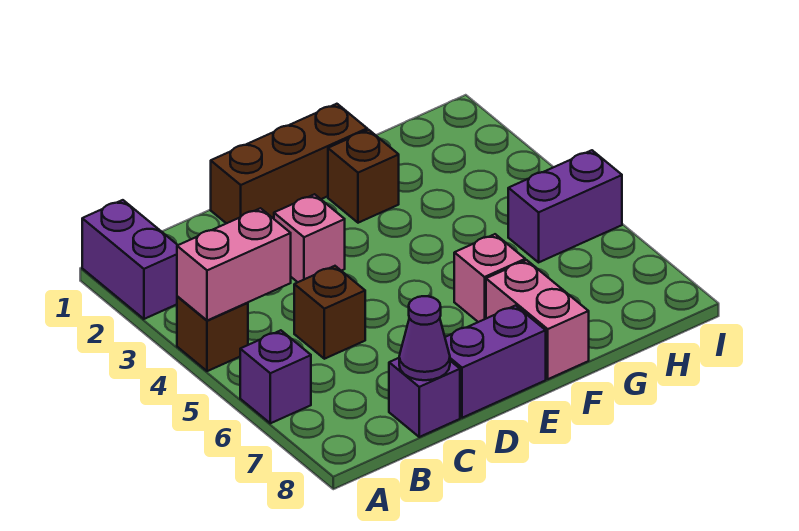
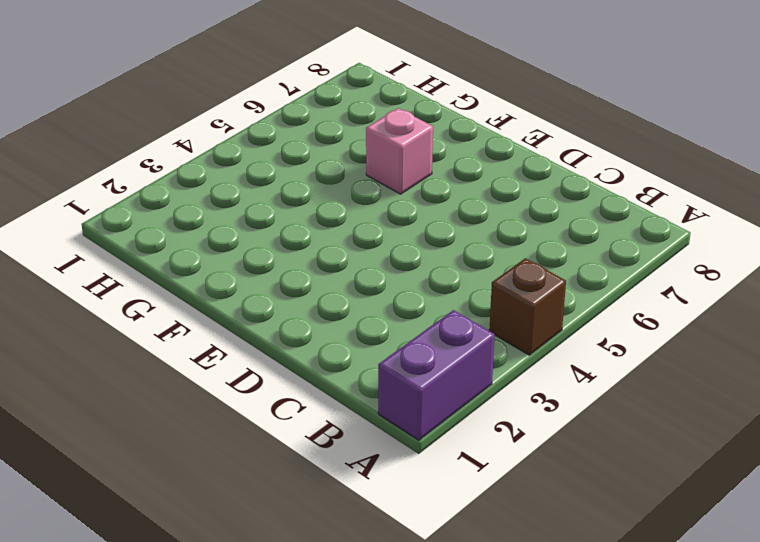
none -> purple brick A6 level 1
none -> brown brick C5 level 1
none -> purple brick C8 level 1

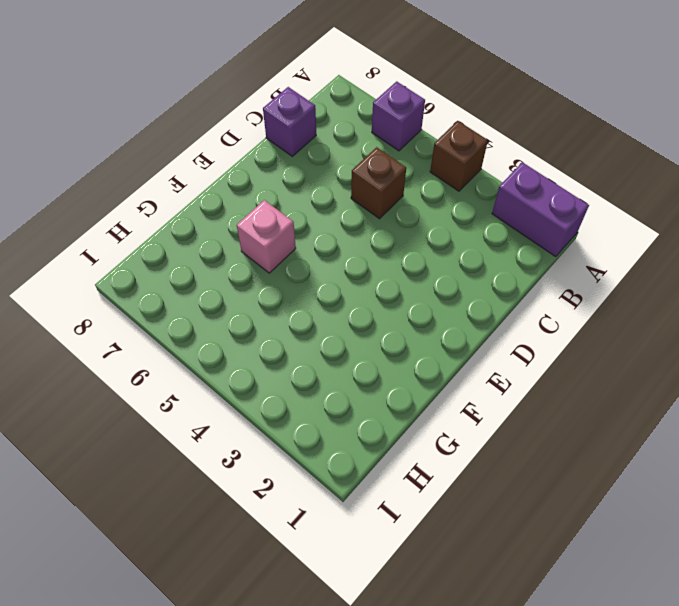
none -> brown brick D1:F1 level 1
none -> pink brick D3 level 1
none -> purple brick D8:E8 level 1

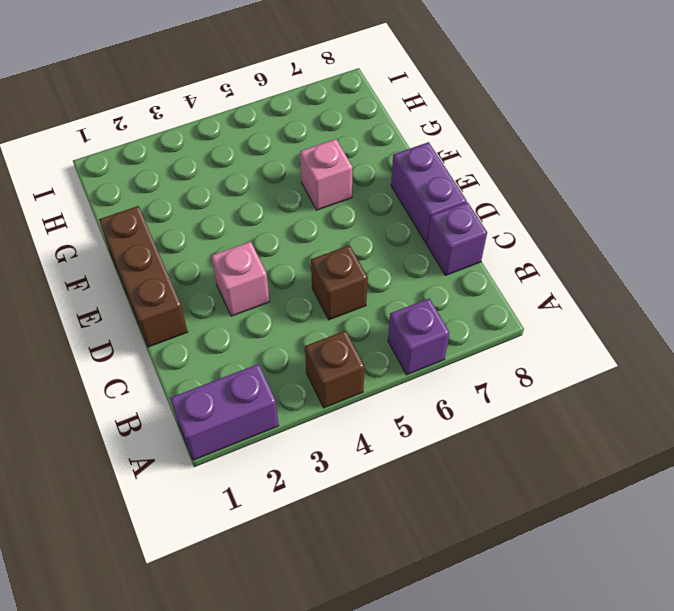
none -> brown brick F2 level 1
none -> pink brick F7:F8 level 1
none -> purple brick H5:I5 level 1

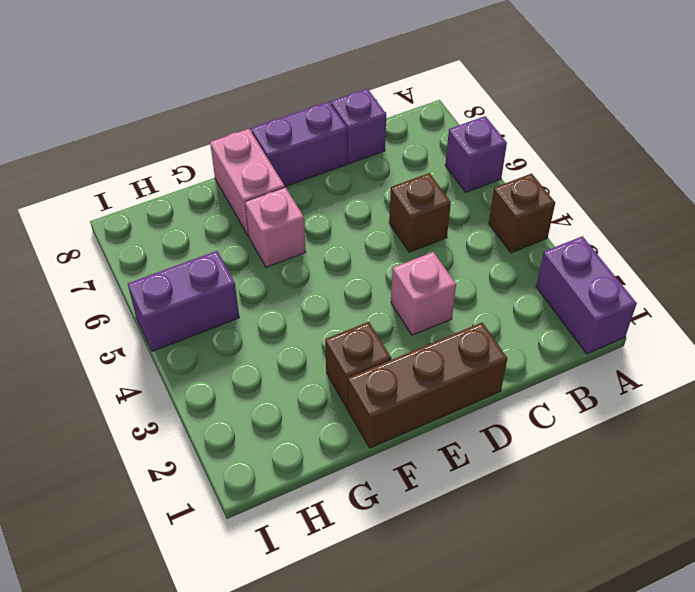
none -> pink brick A4:B4 level 2
none -> purple cone C8 level 2

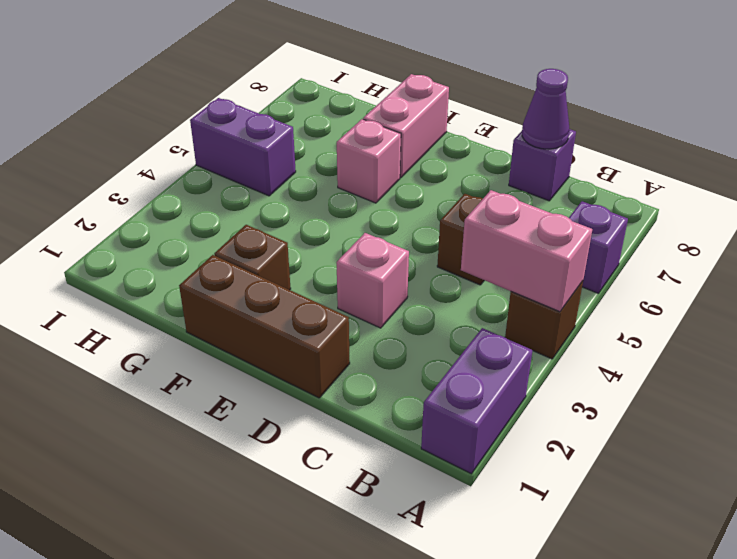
none -> purple brick D8:E8 level 1

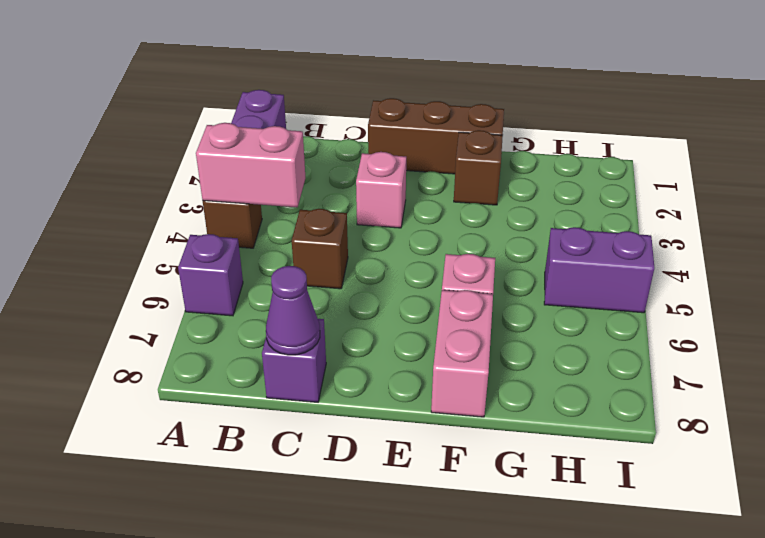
none -> purple brick D8:E8 level 1

